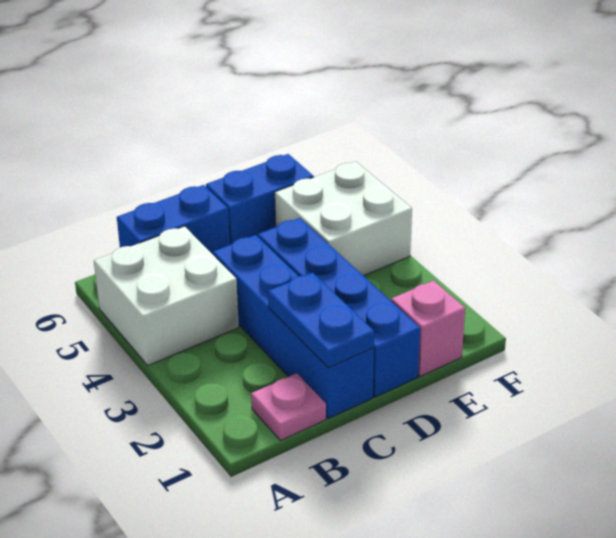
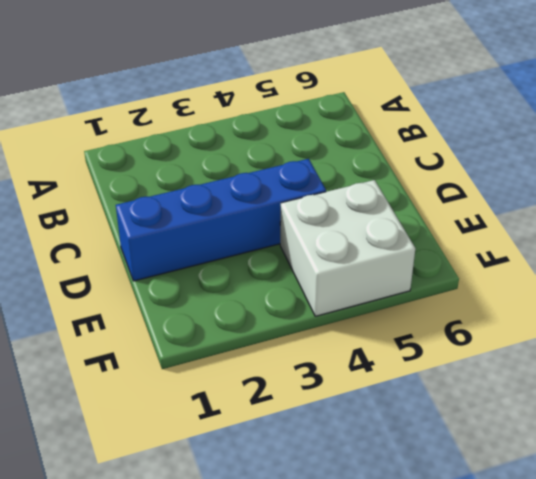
none -> white brick A4:B5 level 1
none -> pink plate B1 level 1

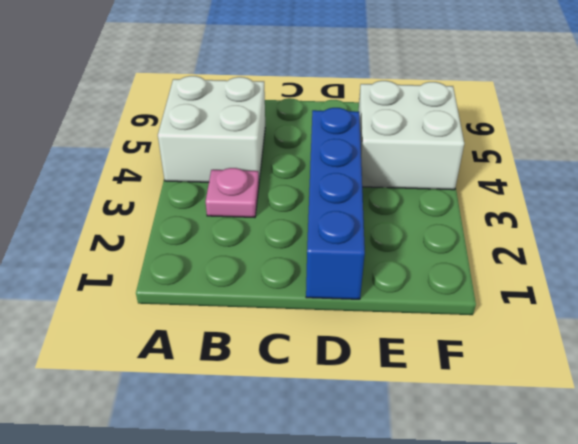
pink plate B3 level 1 -> pink plate B1 level 1
none -> blue brick B6:C6 level 1
none -> blue brick C1:C4 level 1

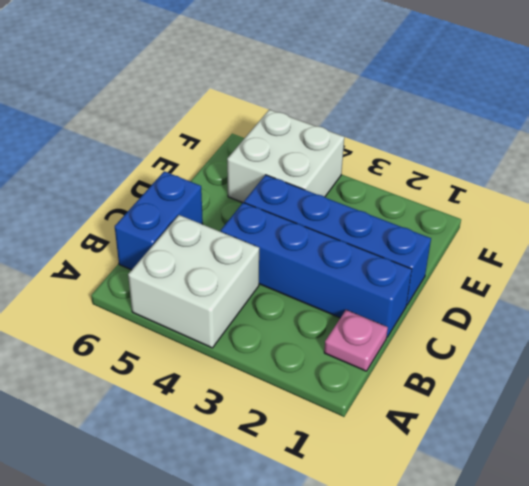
none -> blue brick D6:E6 level 1
none -> pink brick E1 level 1

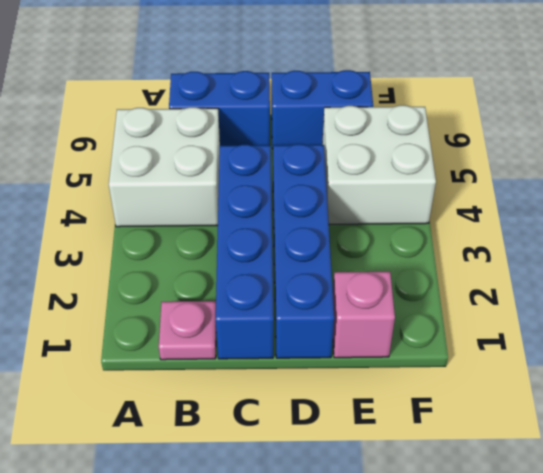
none -> blue plate C1:C2 level 2

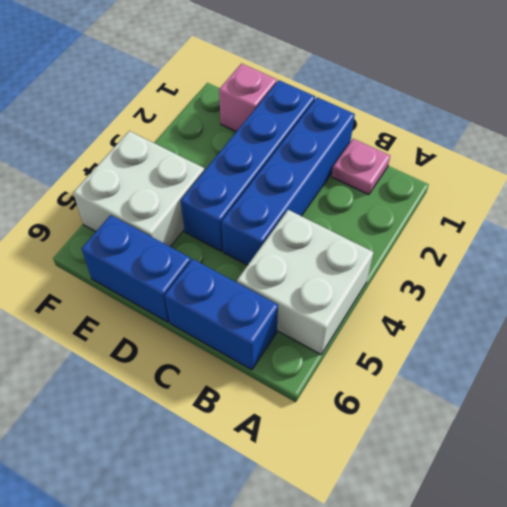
none -> blue plate C1:C2 level 2

